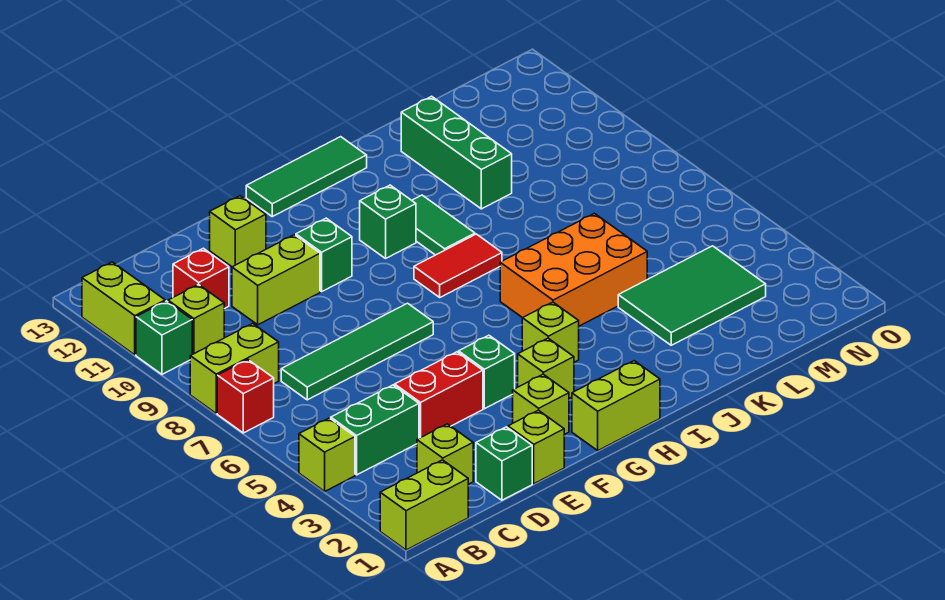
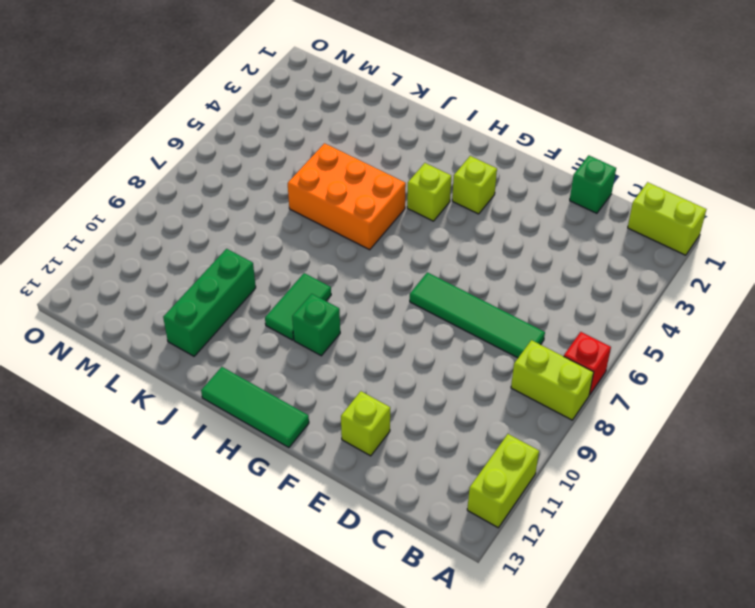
none -> lime brick A4 level 1
none -> green brick A10 level 1
none -> green brick B4:C4 level 1

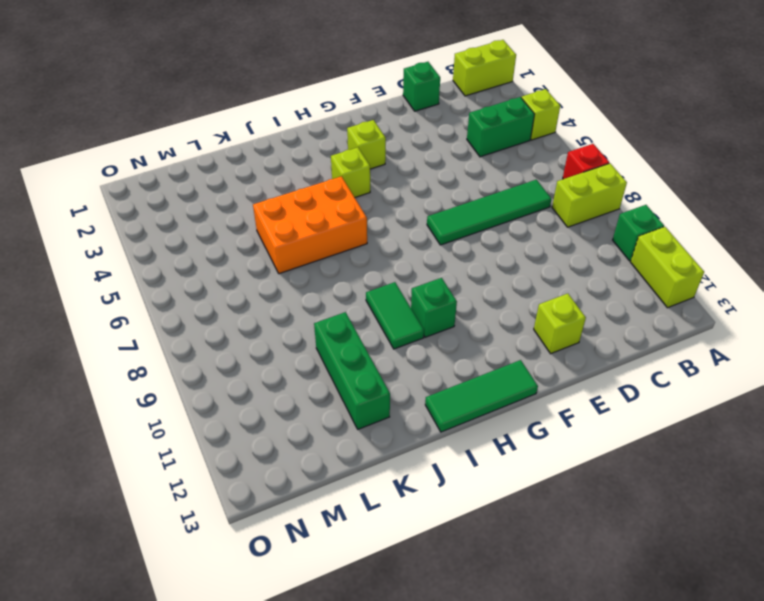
none -> lime brick B10 level 1
none -> lime brick C2 level 1
none -> red brick C11 level 1

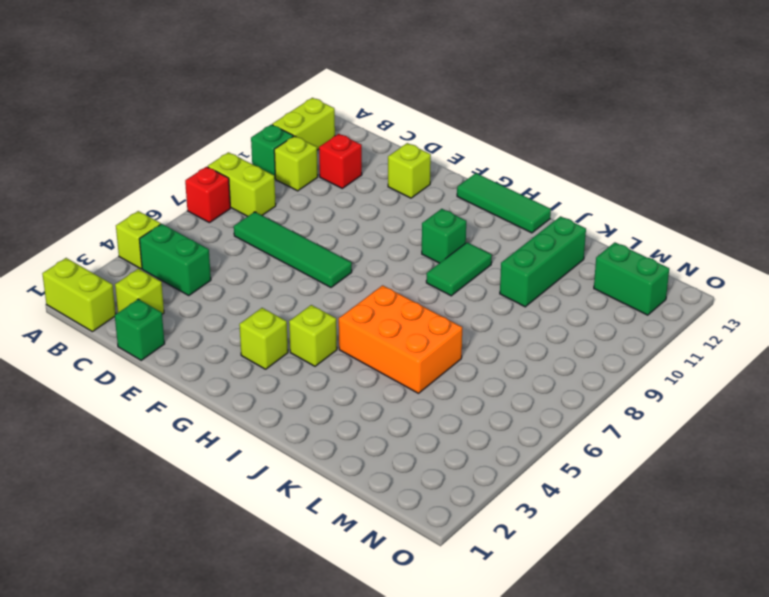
green brick M12:N12 level 1 -> none
none -> red brick D4:E4 level 1
none -> lime brick D10:E10 level 1
none -> lime brick E1 level 1

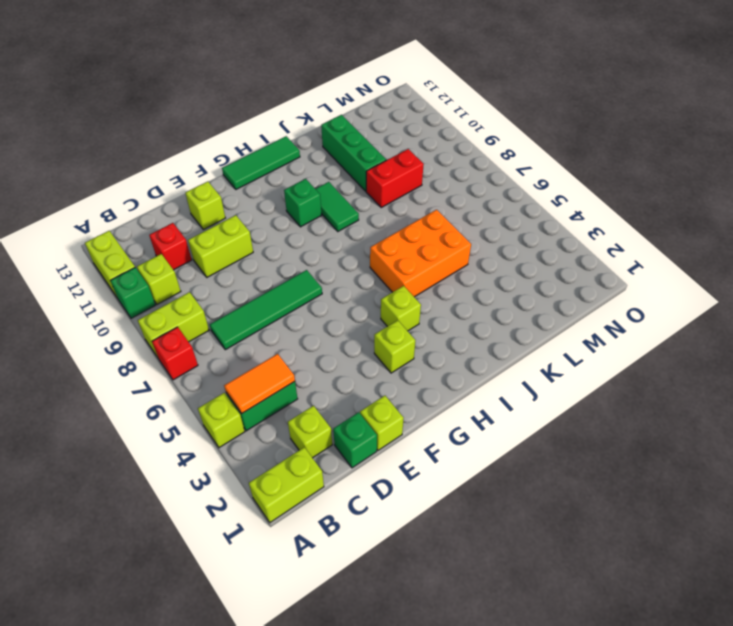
orange tile B4:C4 level 2 -> none
red brick K9:L9 level 1 -> red brick D4:E4 level 1
none -> lime brick F2 level 1
none -> green brick F4 level 1
none -> green brick F10 level 1

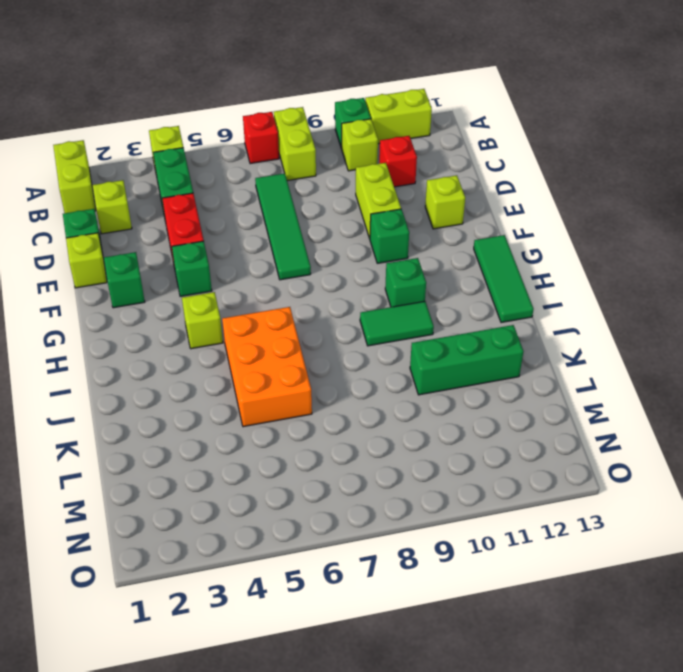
green brick F2 level 1 -> lime brick F2 level 1
none -> lime brick G1:H1 level 1
none -> lime brick G3 level 1
none -> red tile H8:I8 level 1

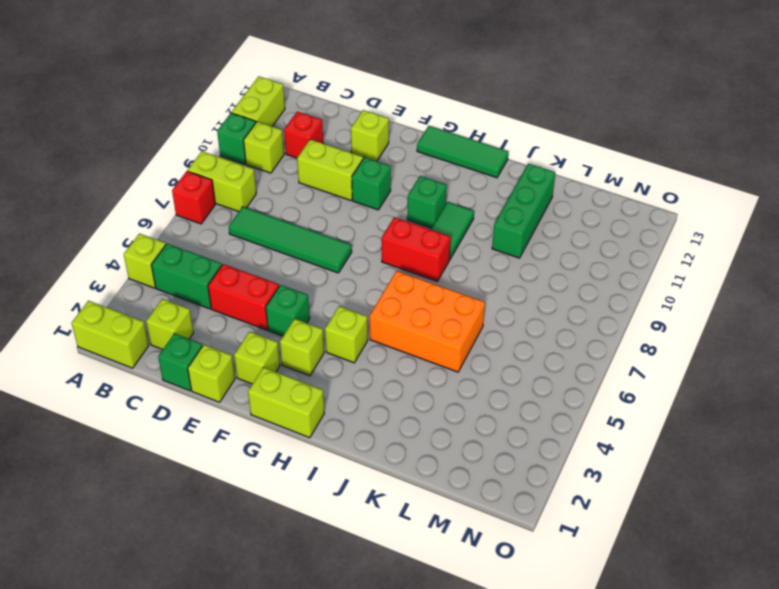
red brick H8:I8 level 1 -> red tile H8:I8 level 1
none -> green tile K3:M4 level 1

